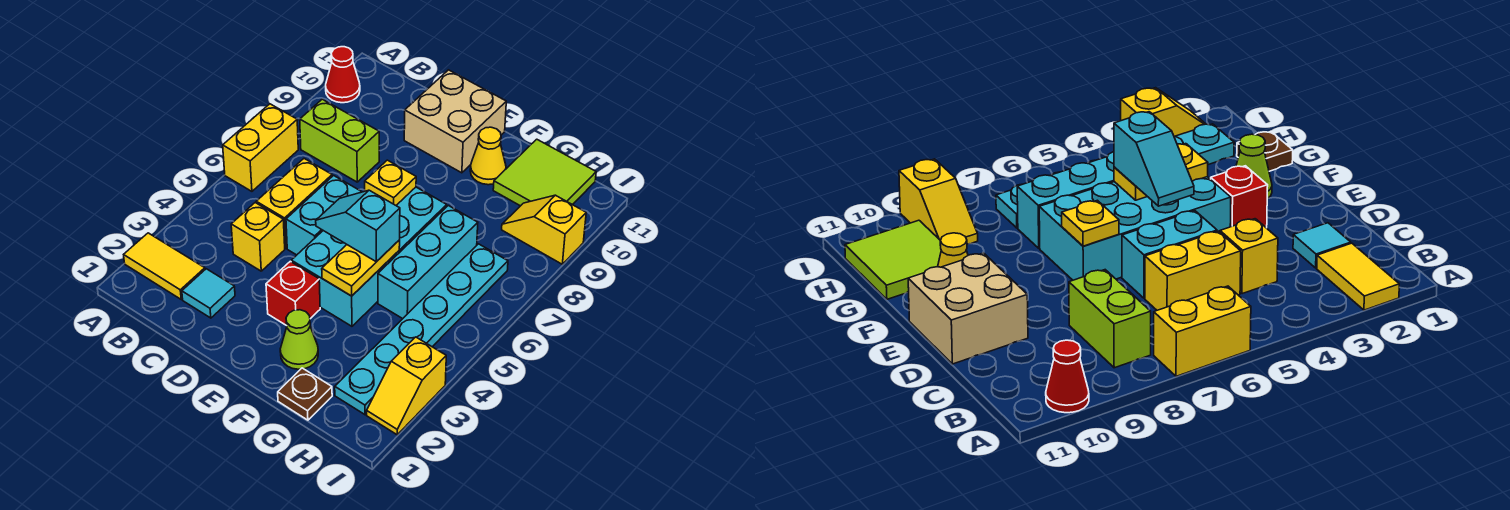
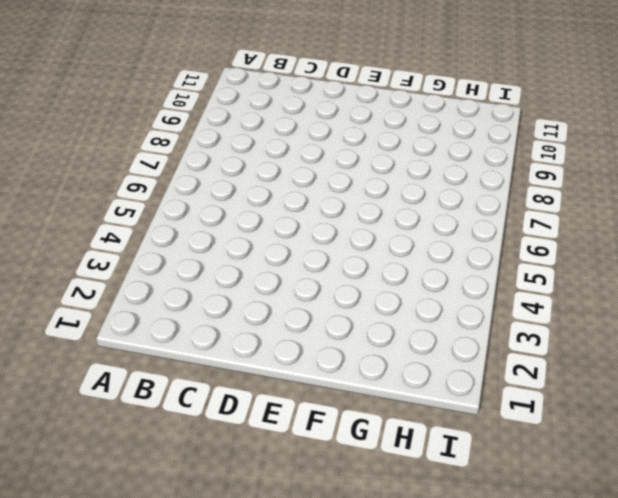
none -> yellow tile A2:B2 level 1
none -> yellow brick A6:A7 level 1
none -> red cone A10 level 1

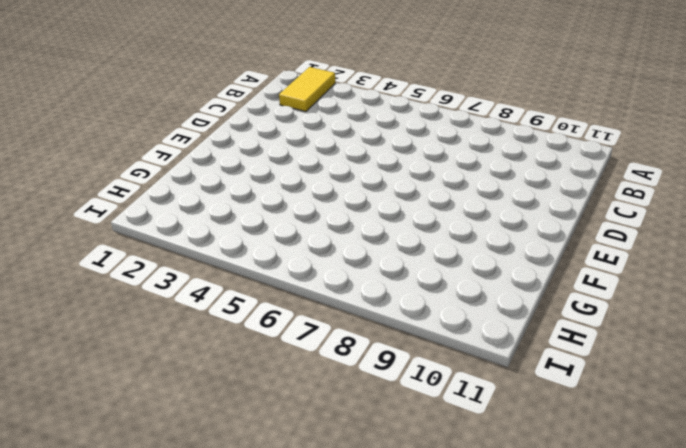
none -> yellow brick A6:A7 level 1
none -> red cone A10 level 1
none -> lime brick B8:C8 level 1

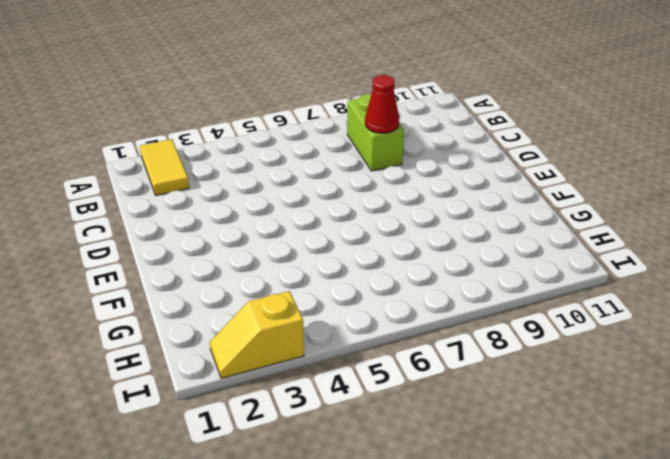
red cone C8 level 2 -> red cone A10 level 1
none -> yellow brick A6:A7 level 1
none -> cyan tile C2 level 1
none -> yellow brick C4 level 1

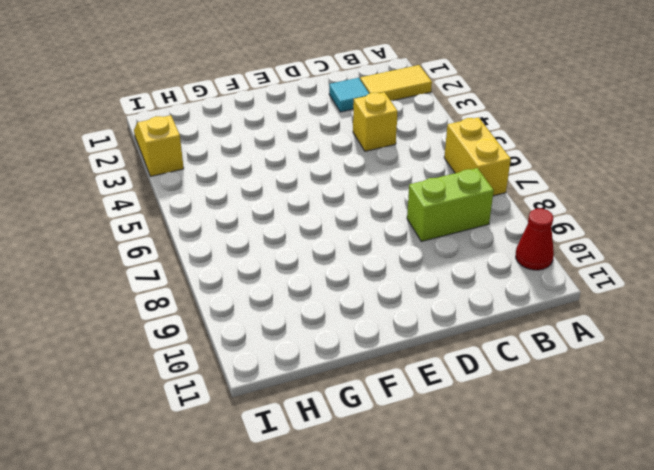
none -> yellow brick C5:C6 level 1
none -> cyan brick D5:D6 level 1
none -> tan brick D10:E11 level 1

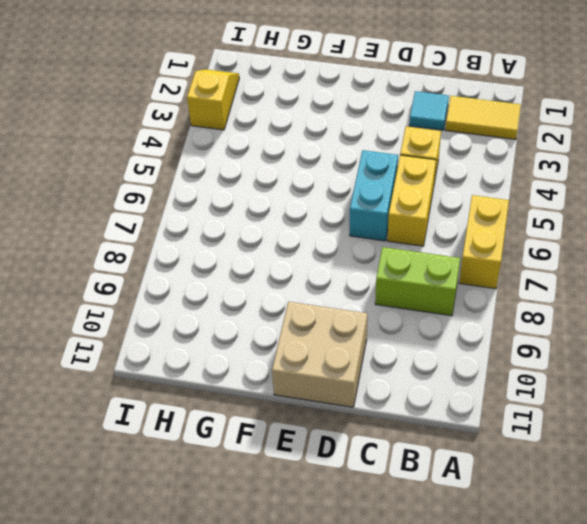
none -> red cone A10 level 1
none -> red brick E3 level 1
none -> cyan brick E4:F7 level 1

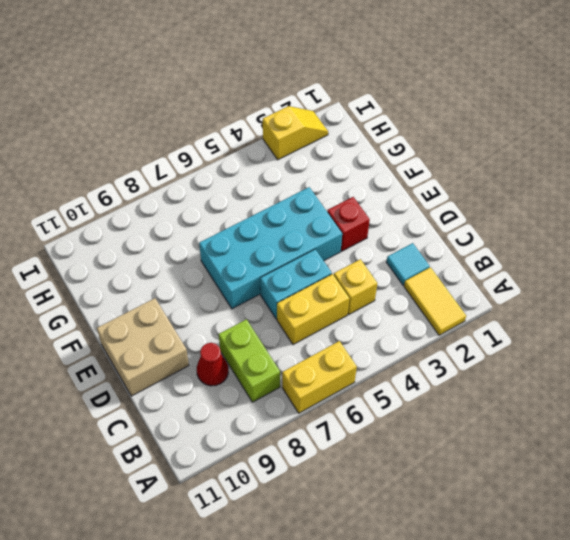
red cone C9 level 1 -> red cone A10 level 1
none -> lime cone F2 level 1
none -> yellow cone F10 level 1
none -> brown plate G1 level 1

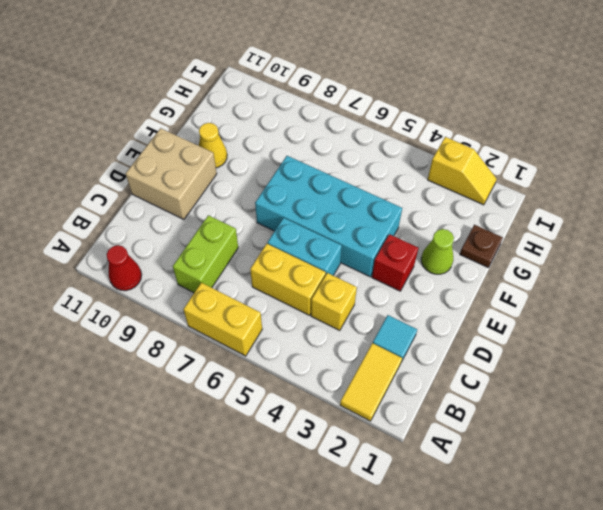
none -> cyan brick G5:G7 level 1
none -> lime tile G10:H11 level 1
none -> cyan plate H2:H7 level 1

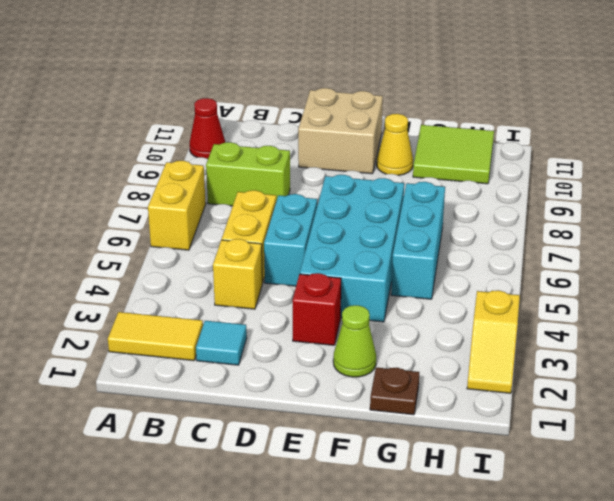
none -> cyan plate H2:H7 level 1
none -> yellow slope H9:I9 level 1 top I
none -> yellow plate E7 level 2

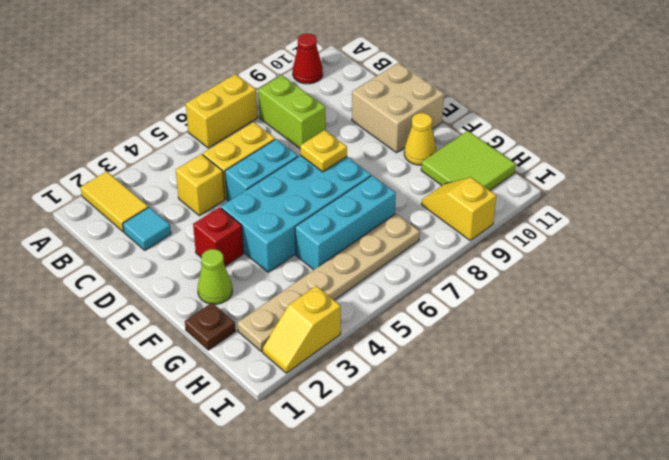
tan plate H2:H7 level 1 -> cyan plate H2:H7 level 1
none -> yellow plate F4:F5 level 2
none -> cyan slope E5:F5 level 3 top F

